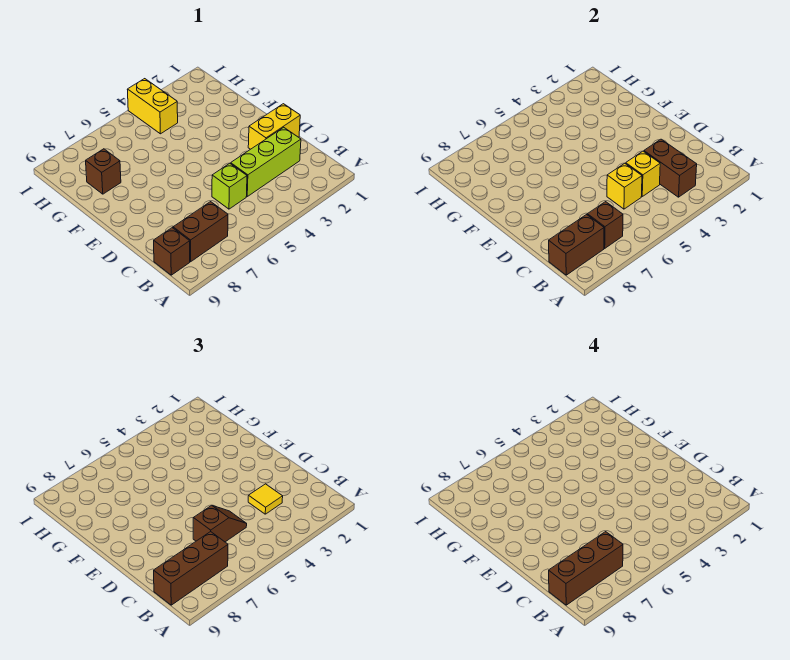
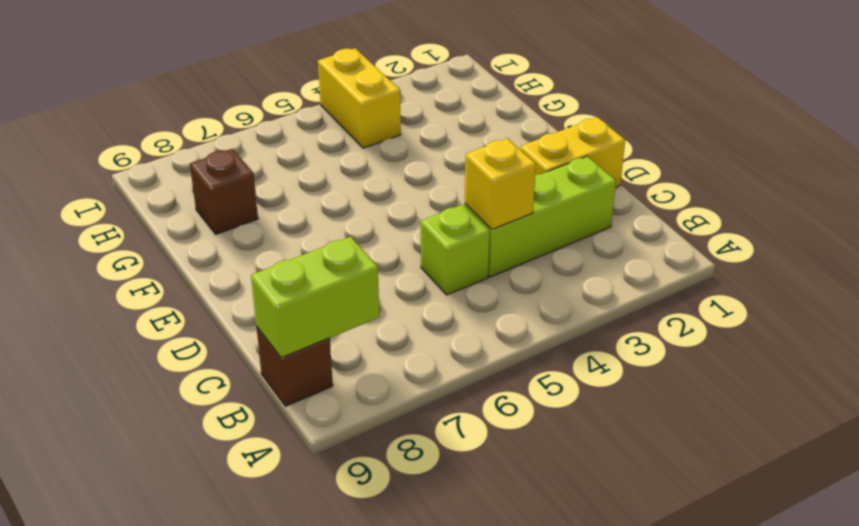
lime brick B8:B9 level 2 -> brown brick B8:B9 level 2
none -> brown brick B7:B8 level 1
none -> brown brick B3:C3 level 2
none -> brown brick B7 level 2

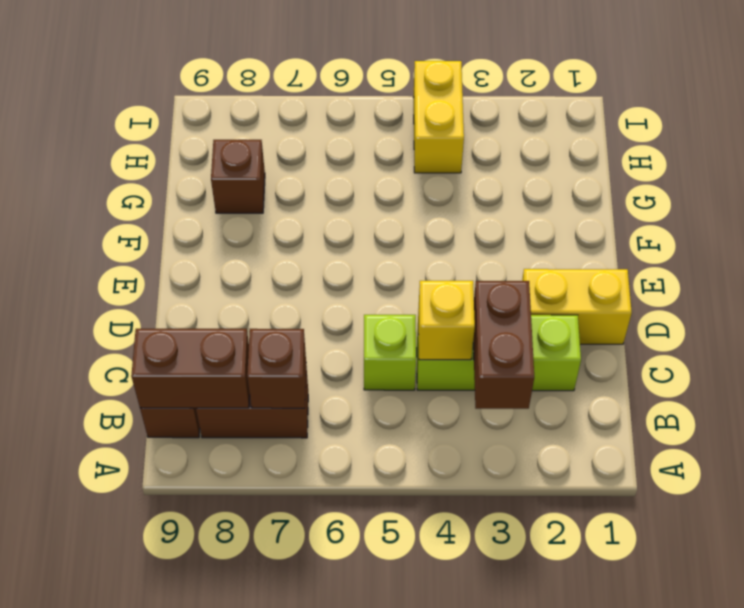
none -> yellow brick C5 level 2
none -> brown brick B7:B9 level 3
none -> yellow tile C3 level 3

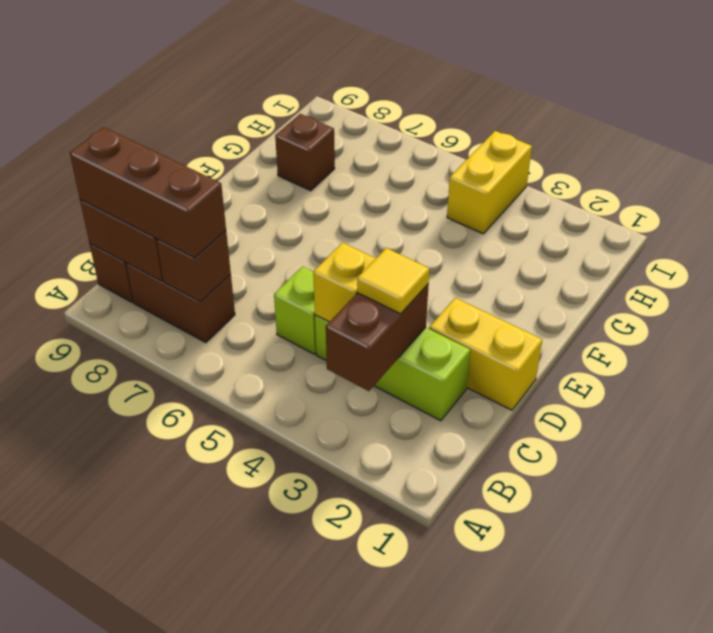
none -> yellow brick C5 level 2
none -> brown slope C5:C6 level 3 top 6
none -> brown brick B7:B9 level 4

